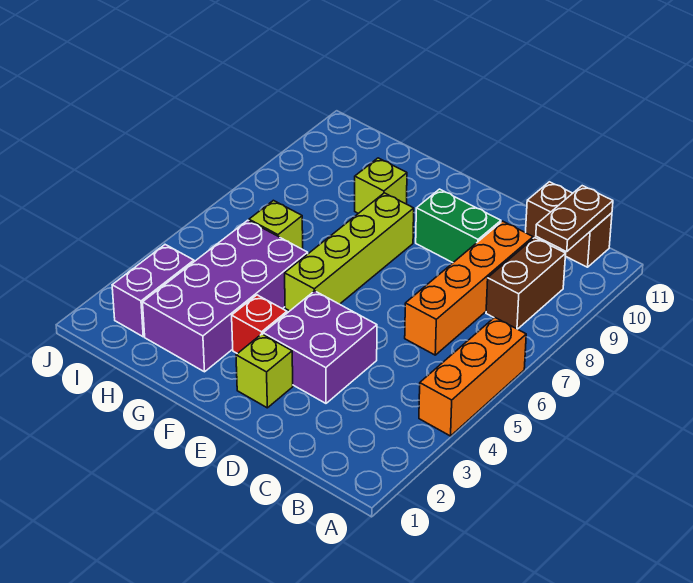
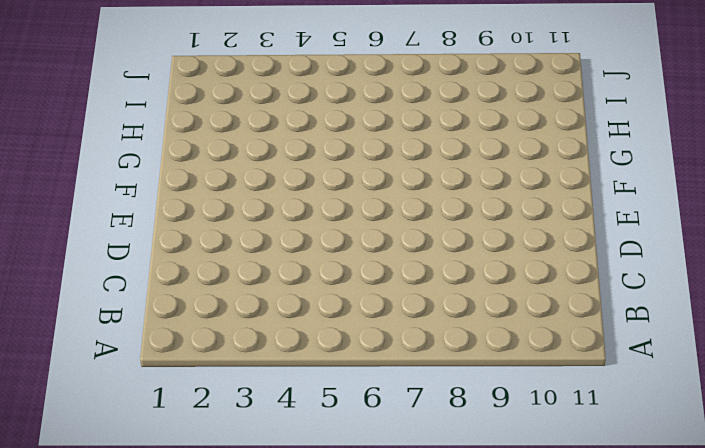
none -> orange brick A4:A6 level 1
none -> brown brick B8:B9 level 1
none -> brown brick B11:C11 level 1

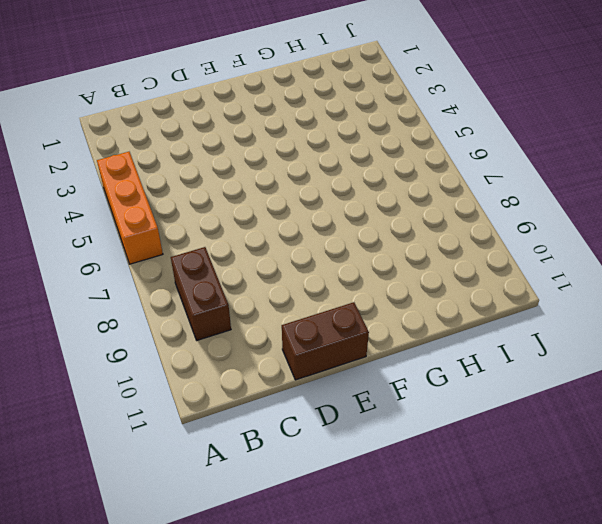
brown brick D11:E11 level 1 -> brown brick B11:C11 level 1
none -> orange brick C6:C9 level 1
none -> purple brick D3:E4 level 1
none -> green brick D9:E9 level 1

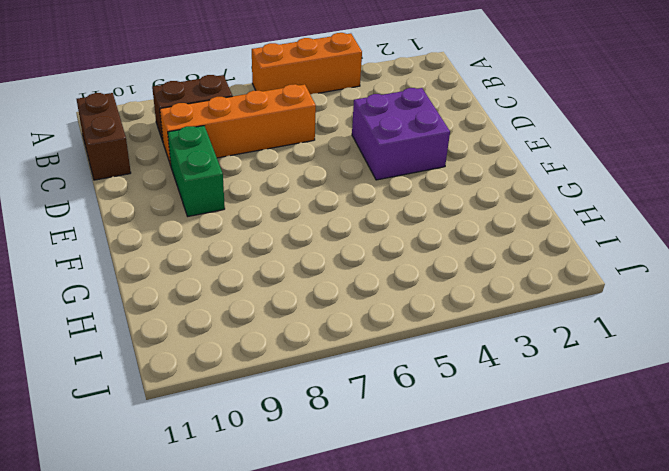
none -> lime brick E2 level 1
none -> red brick F3 level 1
none -> lime brick F5:F8 level 1

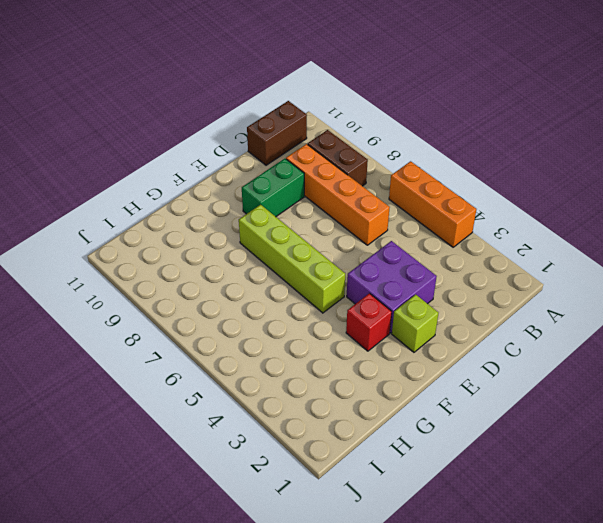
none -> purple brick G2:H5 level 1
none -> lime brick G9 level 1
none -> lime brick H6 level 1

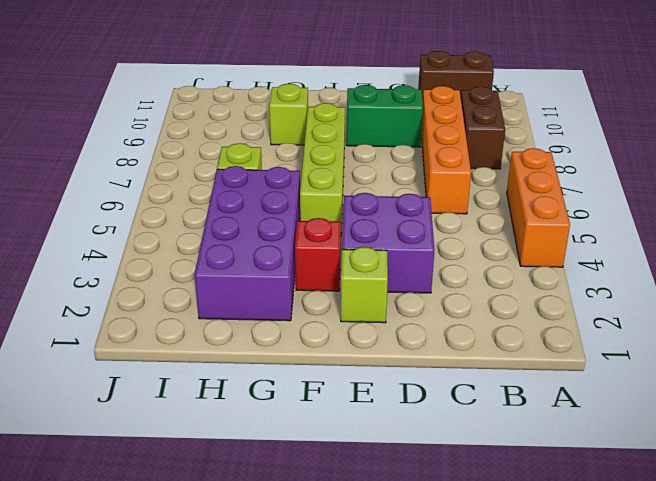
none -> purple brick I2:I3 level 1
none -> brown plate B10:B11 level 2

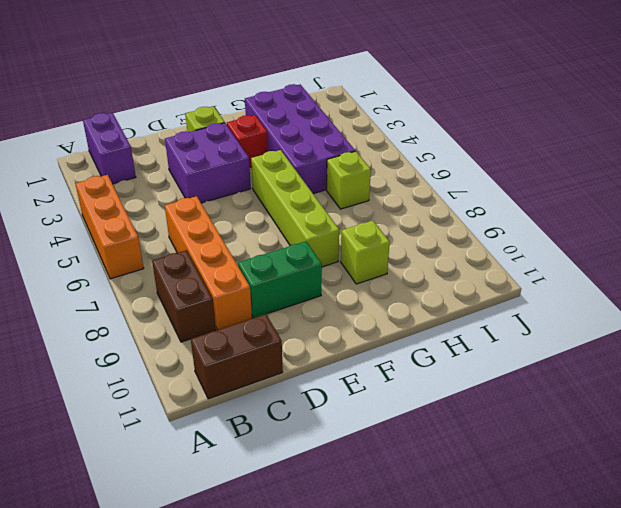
purple brick B1:B2 level 1 -> purple brick I2:I3 level 1
none -> brown plate B10:B11 level 2

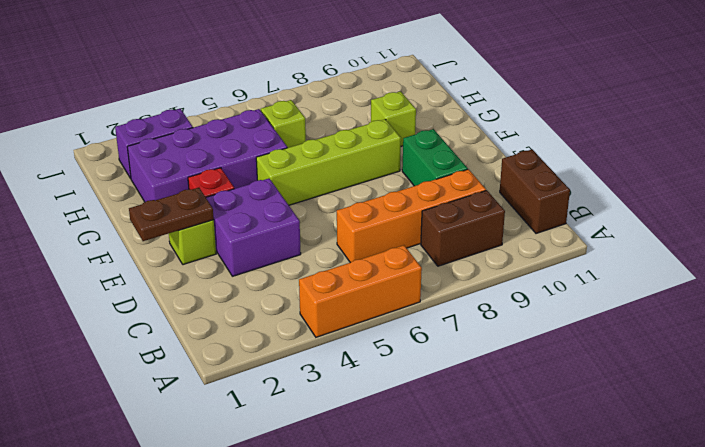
brown plate E1:E2 level 2 -> brown plate B10:B11 level 2

